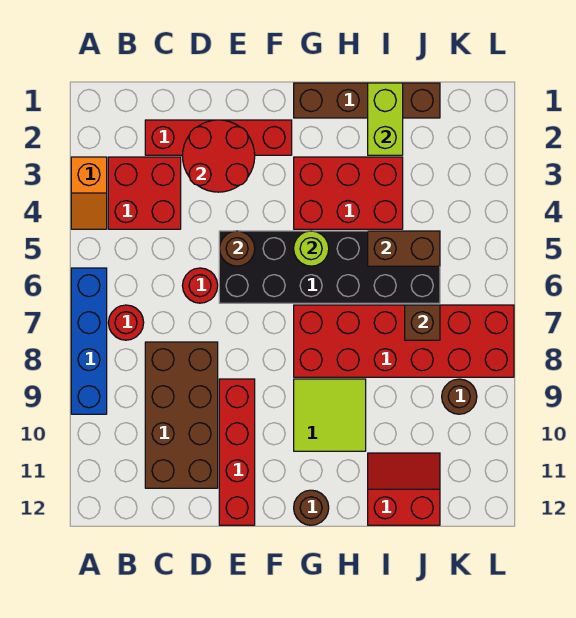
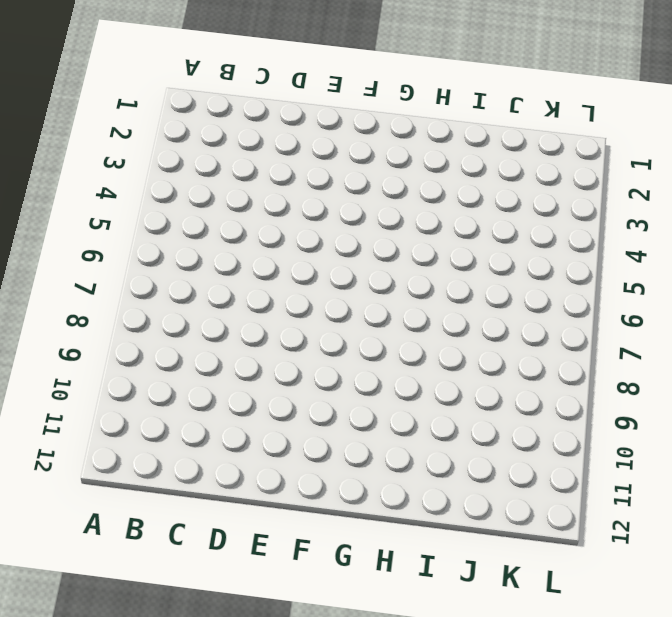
none -> orange slope A3:A4 level 1 top 3
none -> blue brick A6:A9 level 1
none -> red brick B3:C4 level 1

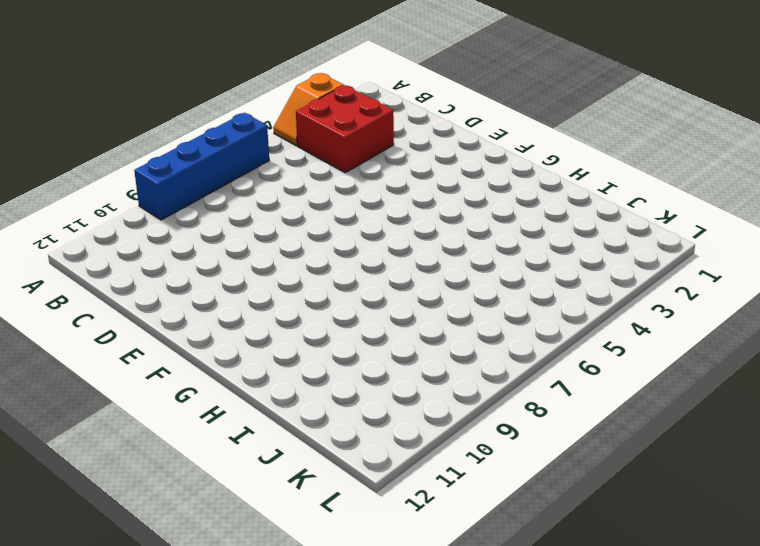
none -> red round brick B7 level 1
none -> red brick C2:F2 level 1
none -> brown brick C8:D11 level 1

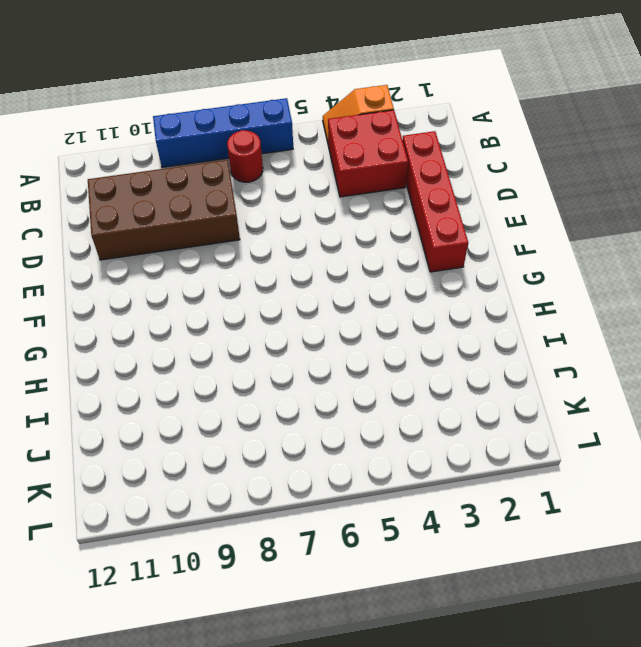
none -> red round brick D6 level 1
none -> black brick E5:J6 level 1
none -> red brick E9:E12 level 1

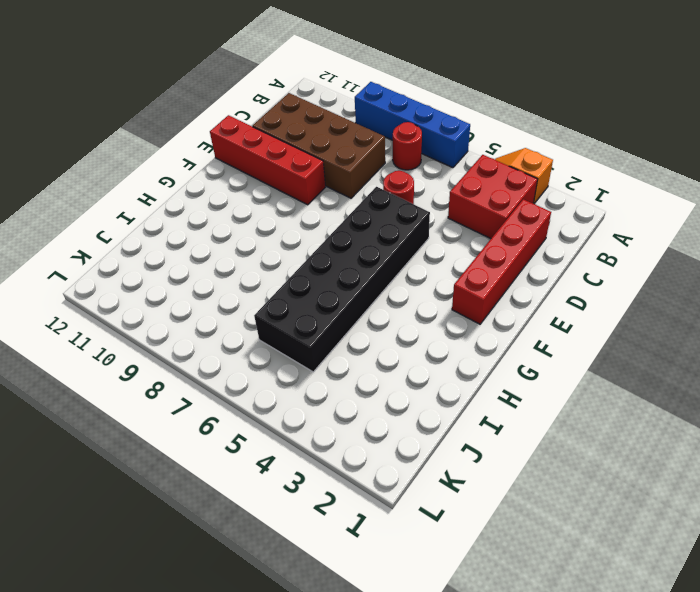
none -> brown brick G1:J1 level 1
none -> red brick G3:I4 level 1
none -> red brick G7:L8 level 1

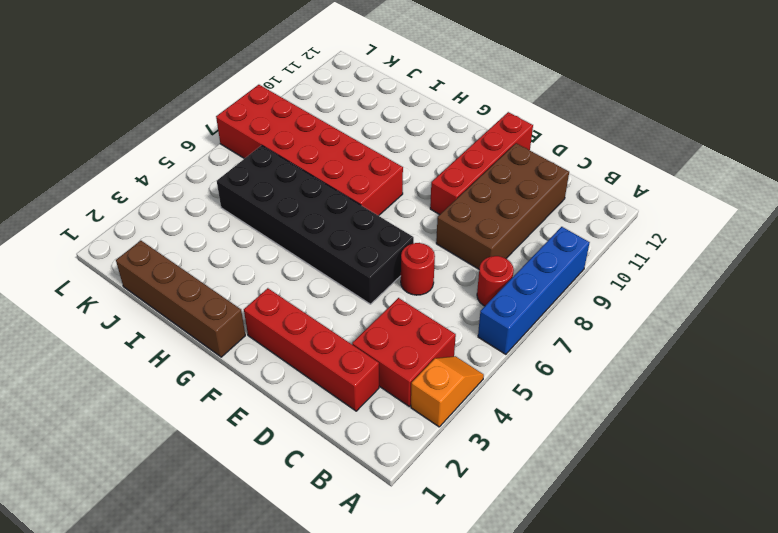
none -> red brick G3:I4 level 1
none -> lime tile G9:H10 level 1
none -> brown round brick G12 level 1

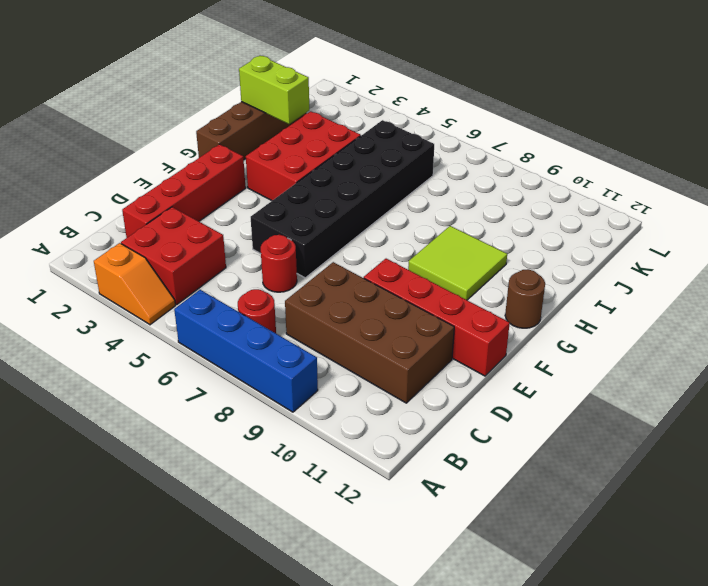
none -> red brick G7:L8 level 1
none -> red slope I11:J12 level 1 top 12
none -> brown round brick K9 level 1

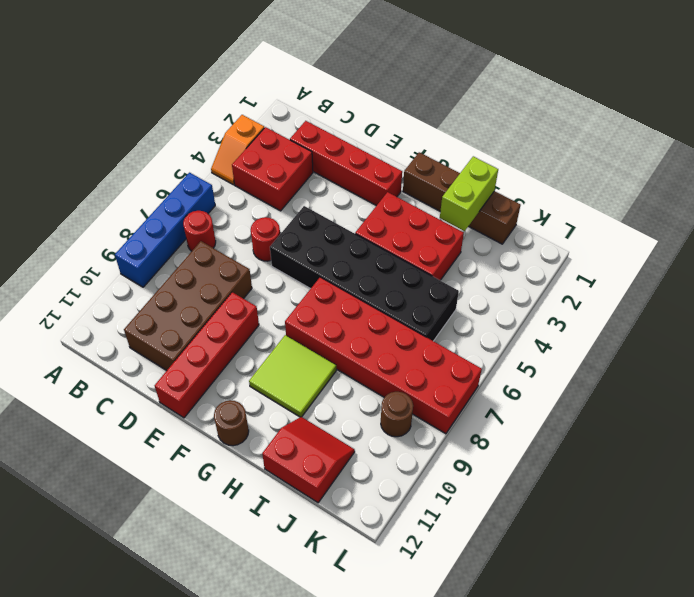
none -> red round brick D2:E3 level 2
none -> brown round brick E5 level 2
none -> lime round brick G5 level 2

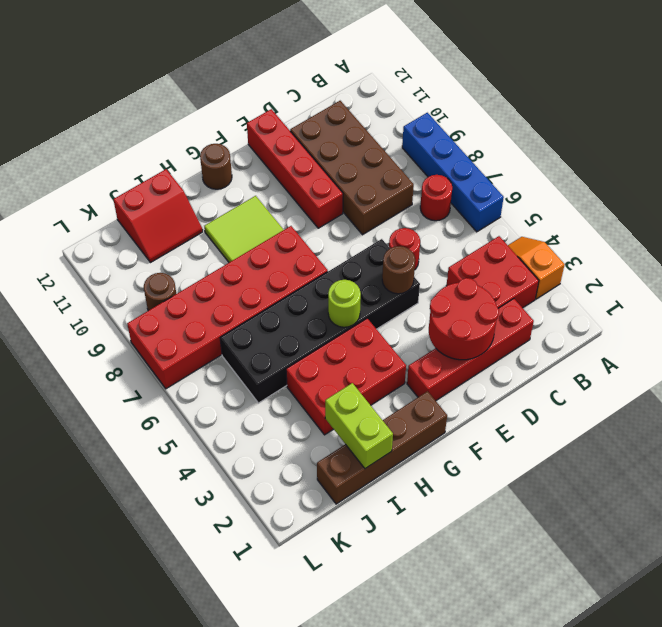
none -> brown brick I5:J5 level 2
none -> brown brick J7 level 2

